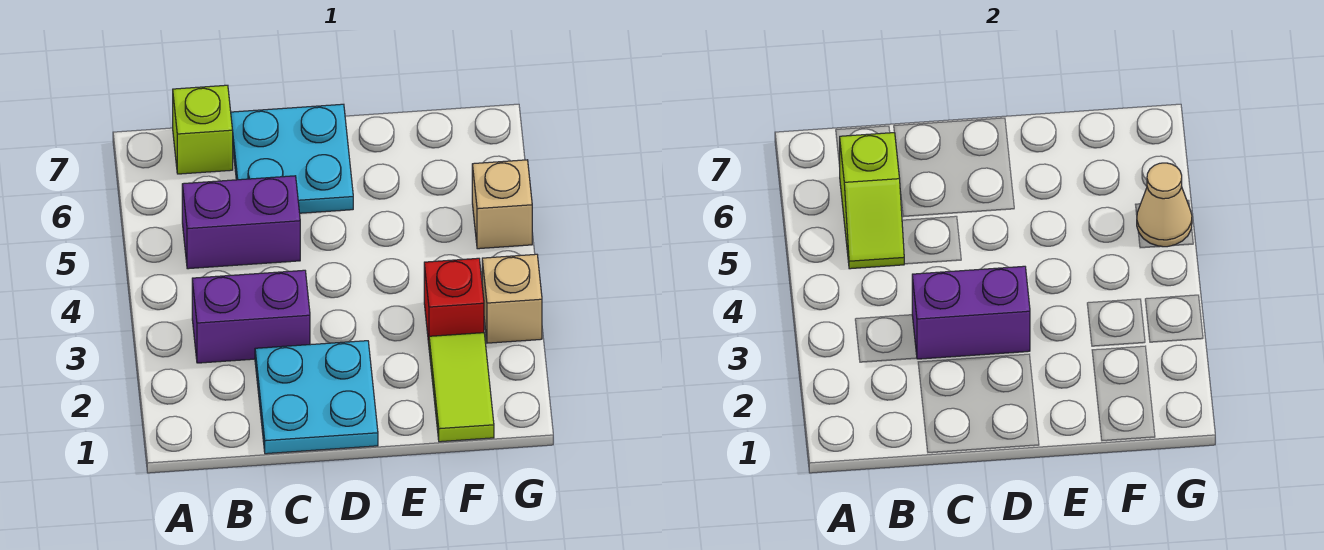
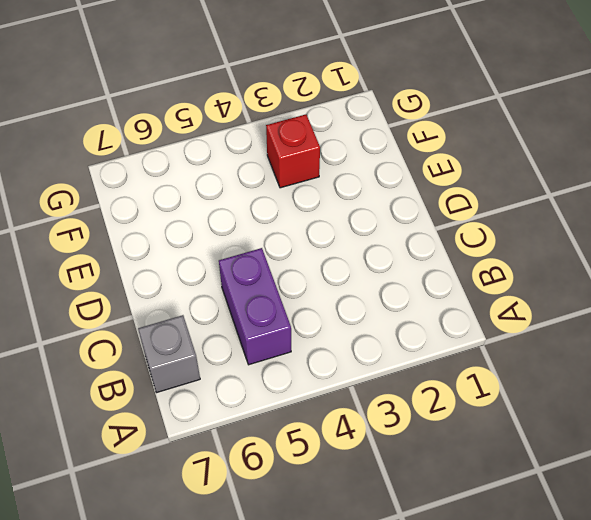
grey brick B7 level 1 -> lime brick B7 level 1
none -> purple brick B3:C3 level 1
none -> cyan plate C1:D2 level 1
none -> cyan plate C6:D7 level 1

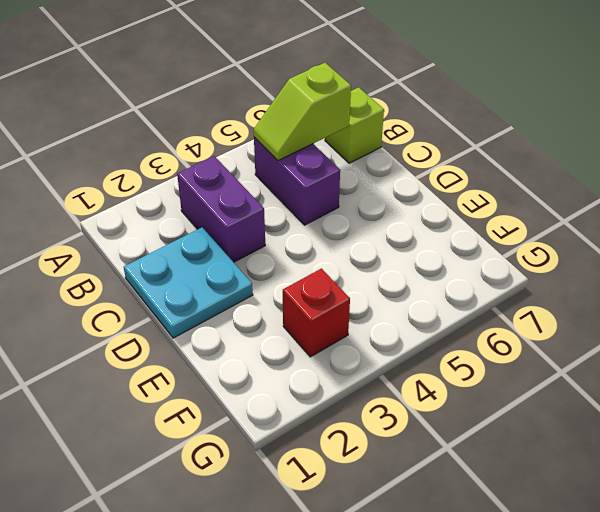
none -> cyan plate C6:D7 level 1
none -> lime tile F1:F2 level 1
none -> tan brick G3 level 1

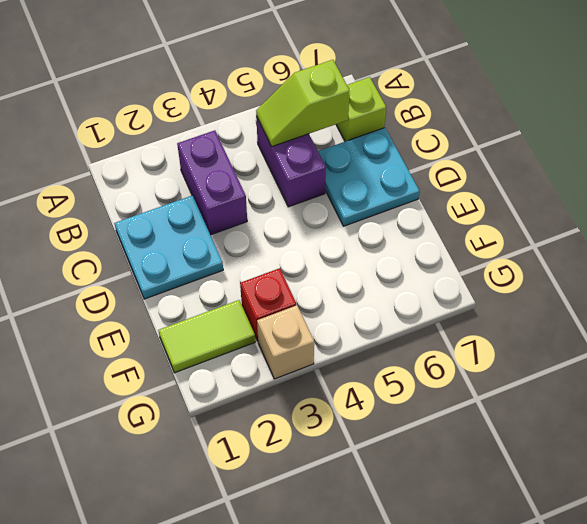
none -> tan brick G5 level 1
none -> purple brick C3:D3 level 2
none -> tan cone G5 level 2

